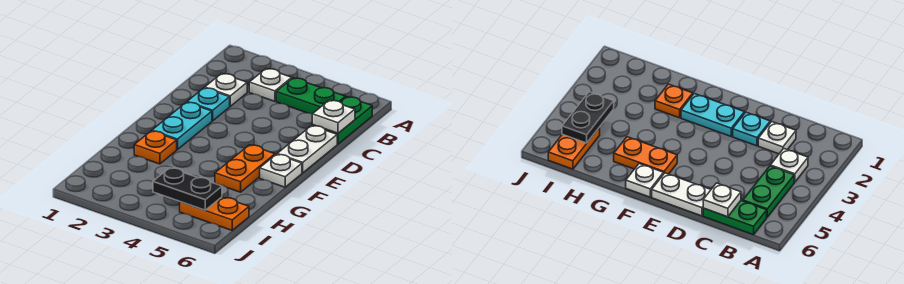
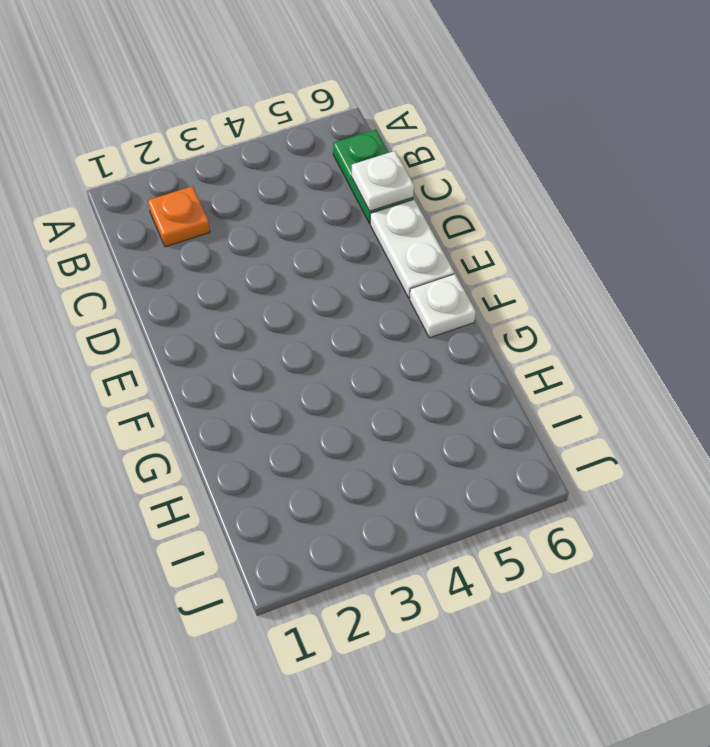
orange plate B2 level 1 -> orange plate G2 level 1
none -> white plate B3 level 1
none -> green plate B4:B5 level 1
none -> white plate C2 level 1

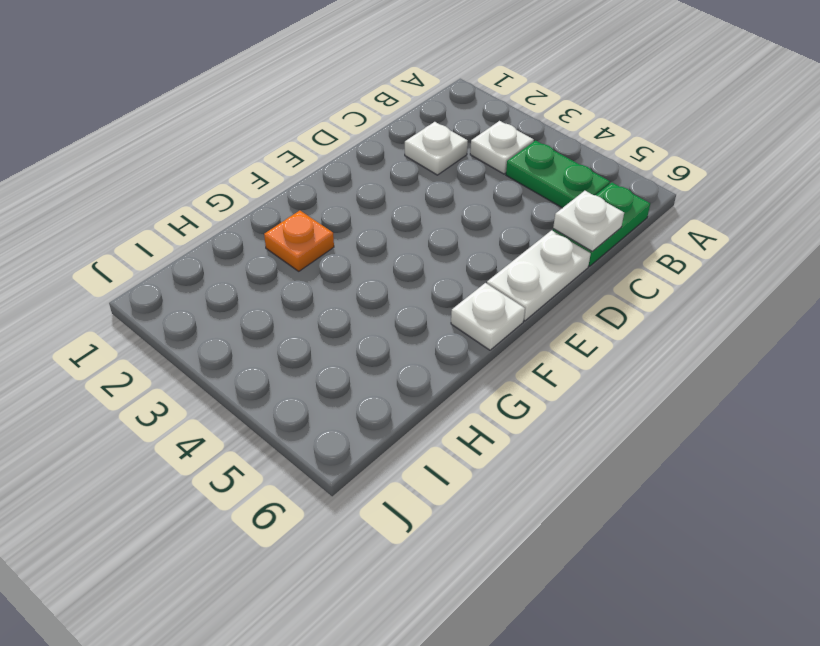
none -> cyan plate D2 level 1
none -> cyan plate E2:F2 level 1
none -> orange plate F5:G5 level 1

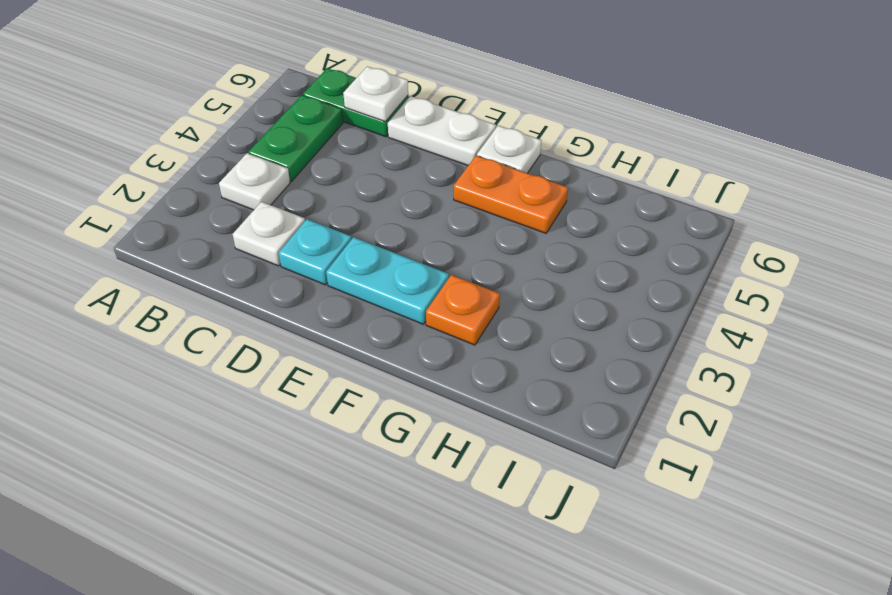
none -> orange plate I5:I6 level 1
none -> black plate I4:I5 level 2

